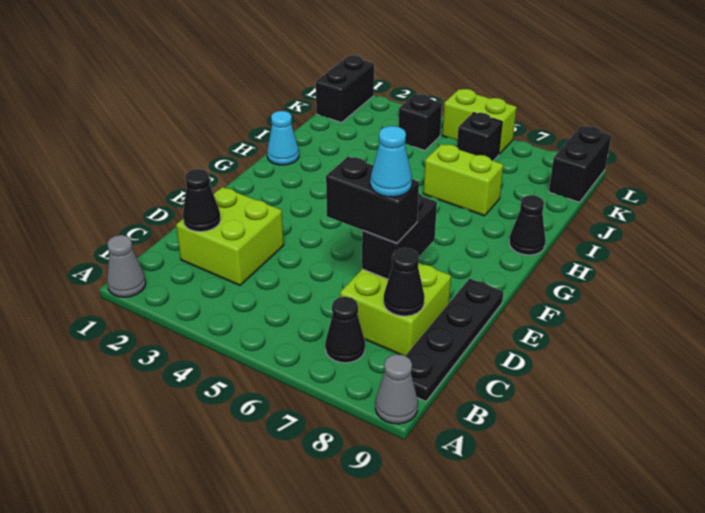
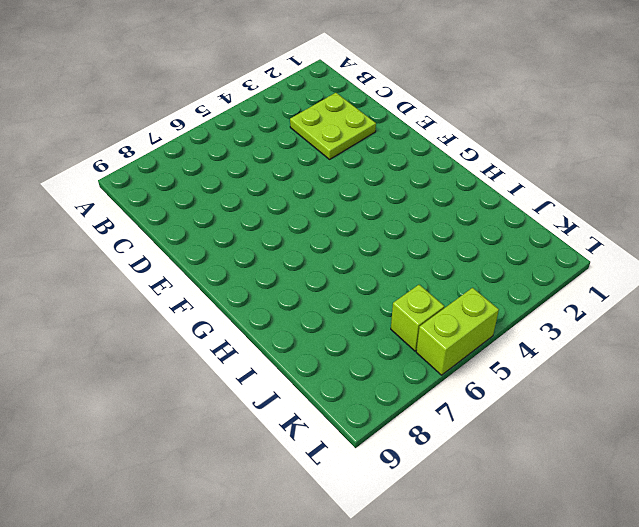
lime plate C2:D3 level 1 -> lime brick C2:D3 level 1
lime brick K6 level 1 -> black brick K6 level 1
none -> grey cone A1 level 1
none -> grey cone A9 level 1
none -> black cone B7 level 1

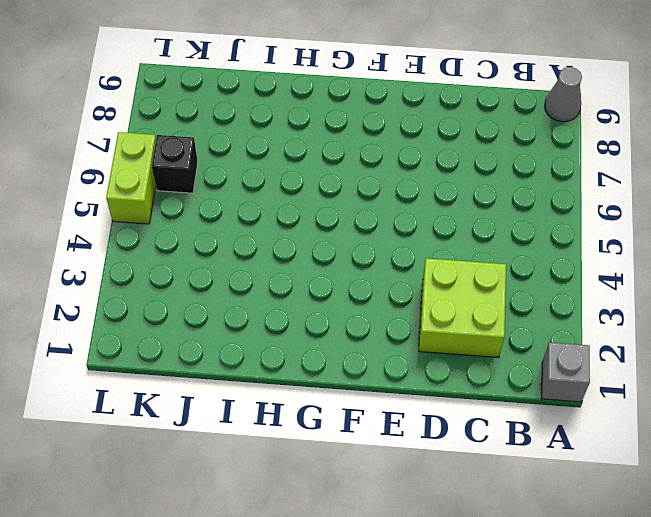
grey brick A1 level 1 -> grey cone A1 level 1
none -> black cone B7 level 1
none -> black plate B9:E9 level 1
none -> lime brick C7:D8 level 1

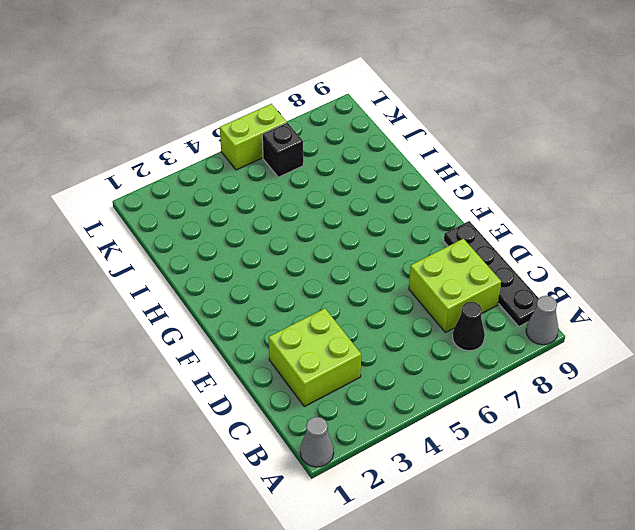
none -> cyan cone H1 level 1
none -> black cone H9 level 1
none -> lime brick I6:I7 level 1

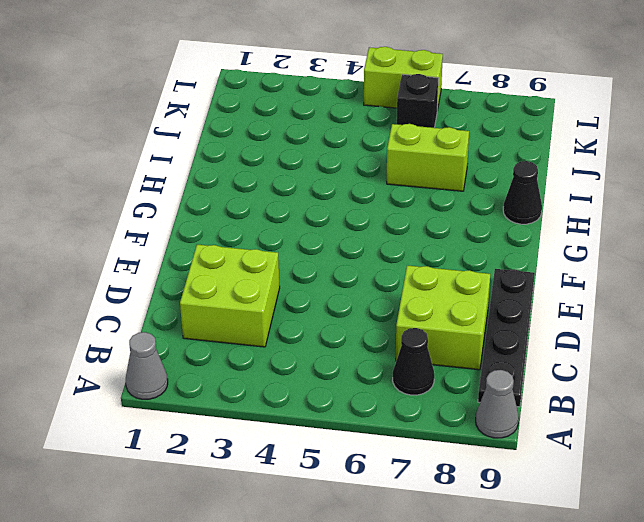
none -> cyan cone H1 level 1
none -> black brick K1:L1 level 1
none -> black brick K4 level 1

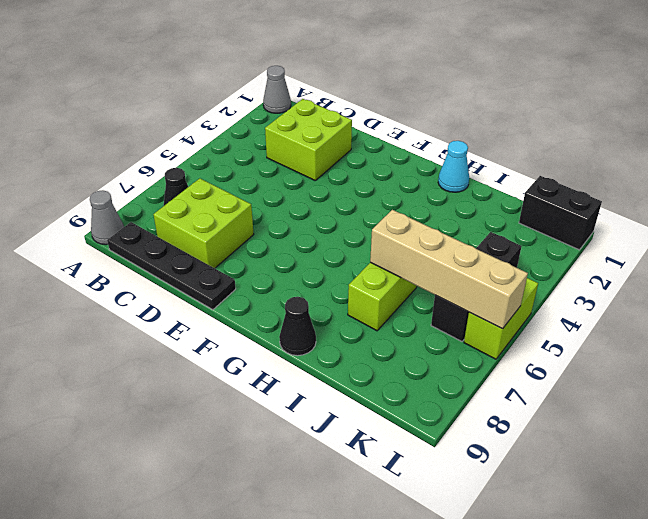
tan brick I6:L6 level 2 -> none
none -> black brick K9:L9 level 1
none -> black cone C2 level 2
none -> black cone C8 level 2

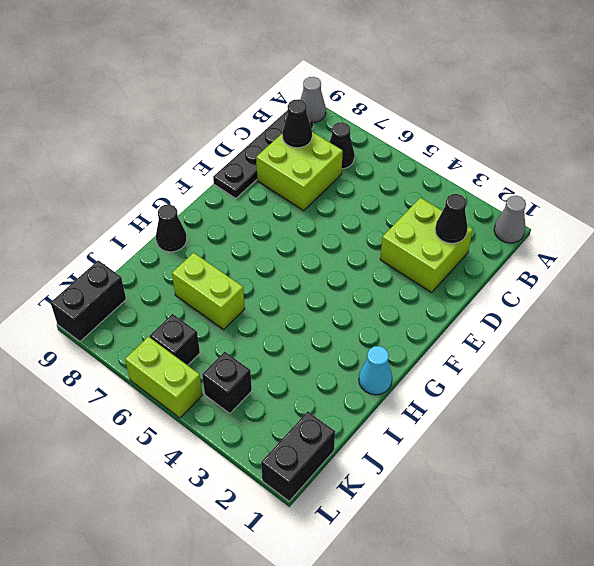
none -> black brick D7:E7 level 2
none -> black brick D6:D7 level 3
none -> cyan cone D7 level 4

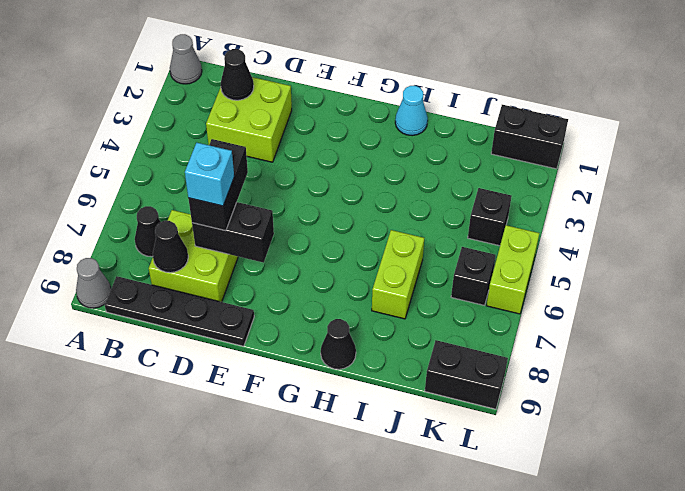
cyan brick D7 level 4 -> cyan cone D7 level 4

